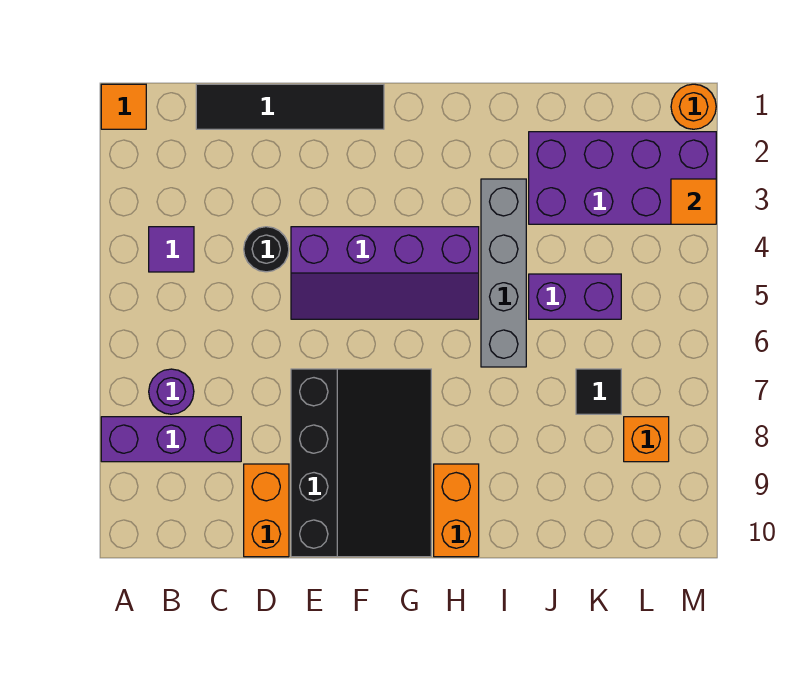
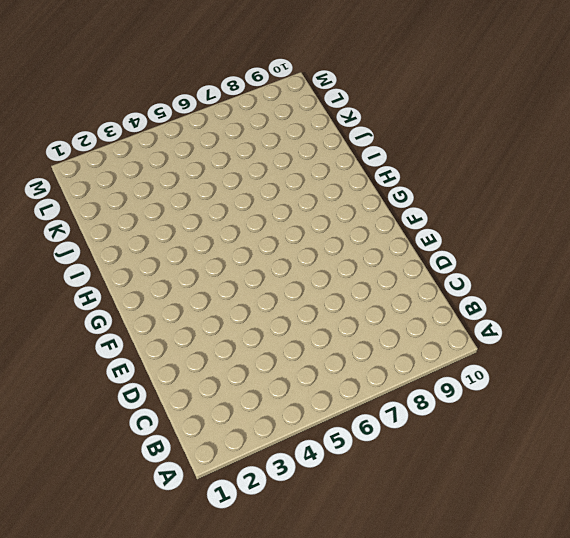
none -> orange tile A1 level 1
none -> purple brick A8:C8 level 1
none -> purple tile B4 level 1

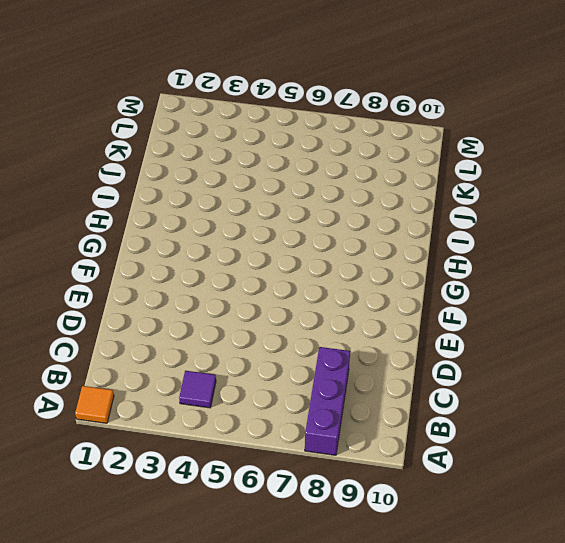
none -> purple round brick B7 level 1
none -> black tile C1:F1 level 1
none -> black round brick D4 level 1

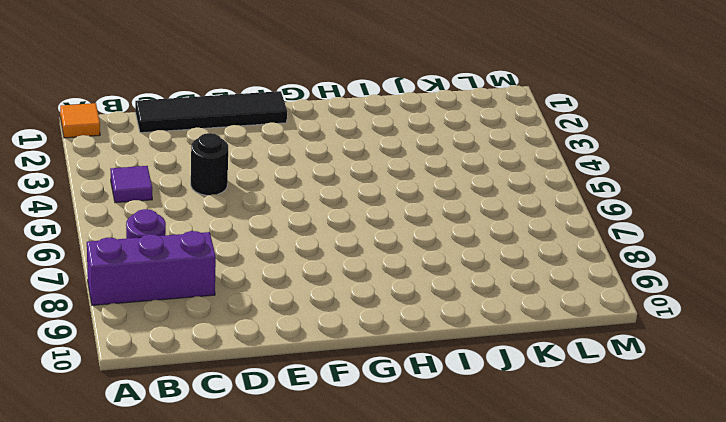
none -> orange brick D9:D10 level 1
none -> purple slope E4:H5 level 1 top 4
none -> black slope E7:G10 level 1 top E

